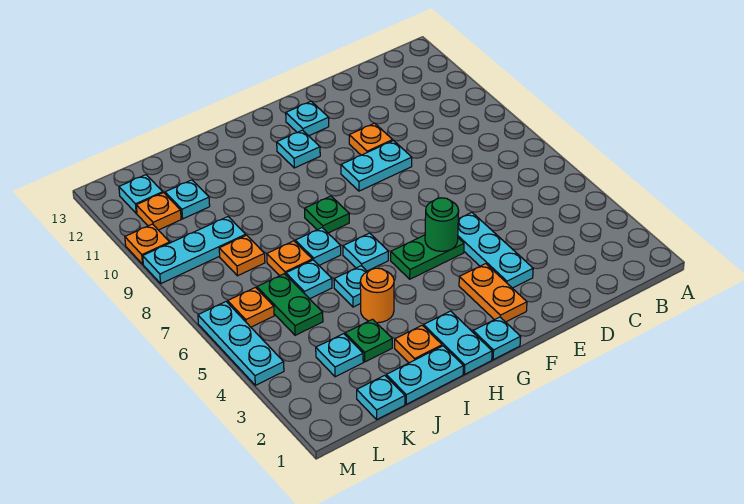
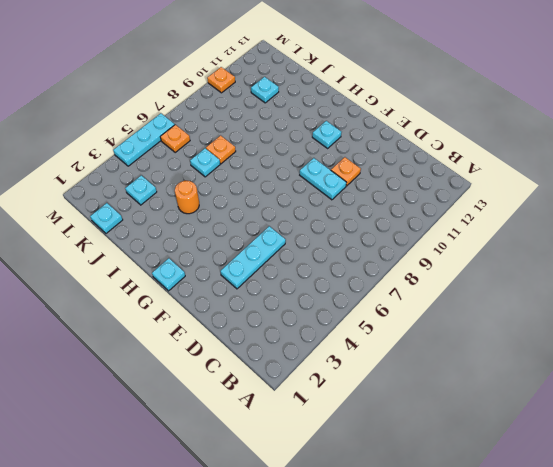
none -> orange plate F2:F3 level 1
none -> green plate F5:G5 level 1
none -> cyan plate F12 level 1
none -> cyan plate H1:H2 level 1

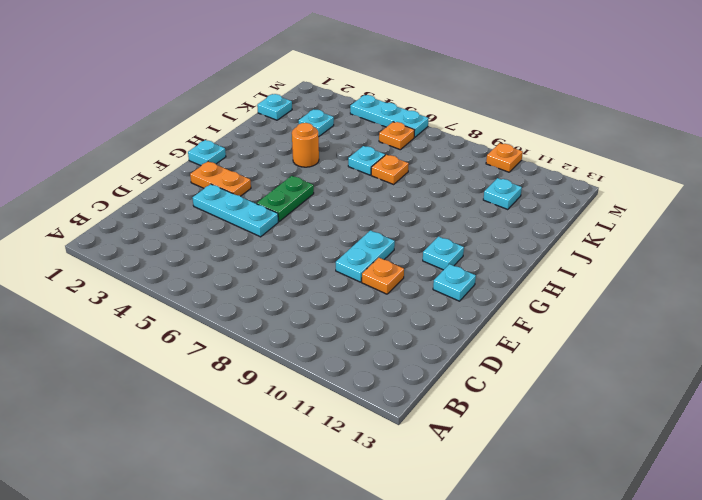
none -> cyan plate H1:H2 level 1
none -> cyan plate H6 level 1
none -> green plate H8 level 1
none -> cyan plate I1:J1 level 1

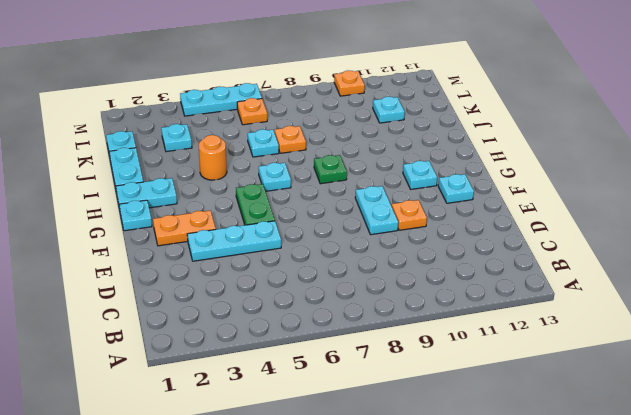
none -> orange plate I2 level 1
none -> cyan plate I5 level 1
none -> cyan plate I7 level 1
none -> green plate J3 level 1

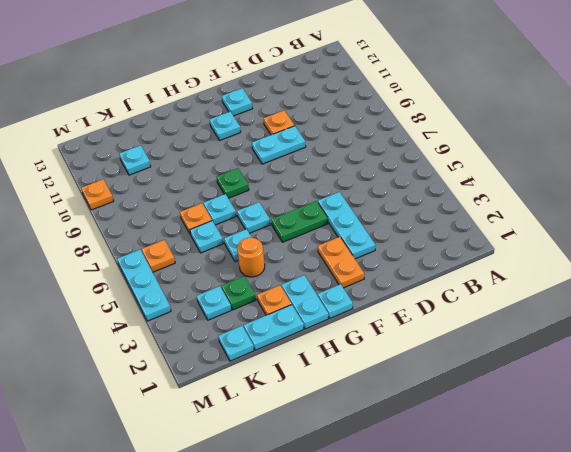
none -> green plate K5:K6 level 1
none -> orange plate K8 level 1
none -> cyan plate K9:M9 level 1
none -> orange plate L11 level 1

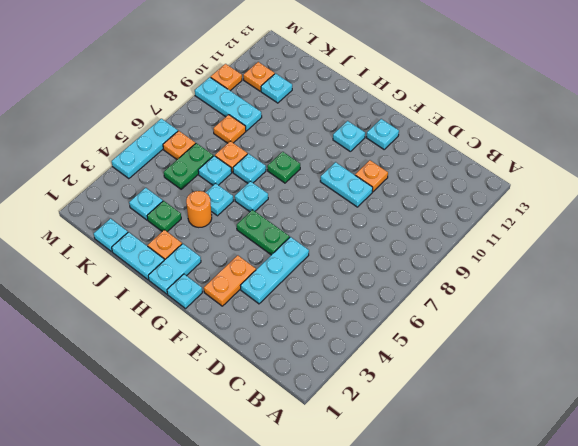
none -> cyan plate L12 level 1
none -> green round brick F5 level 2

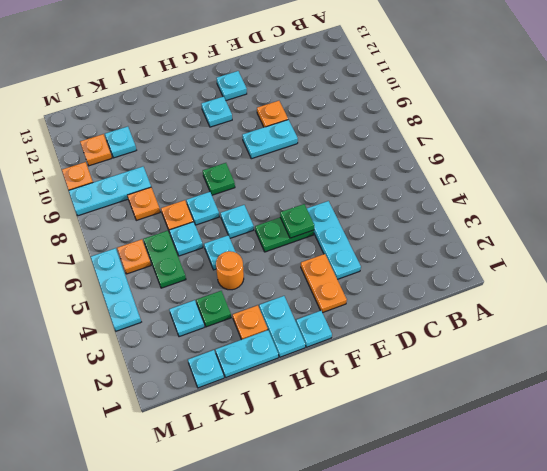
green plate F5 level 2 -> green round brick F5 level 2
none -> cyan plate L12 level 1

